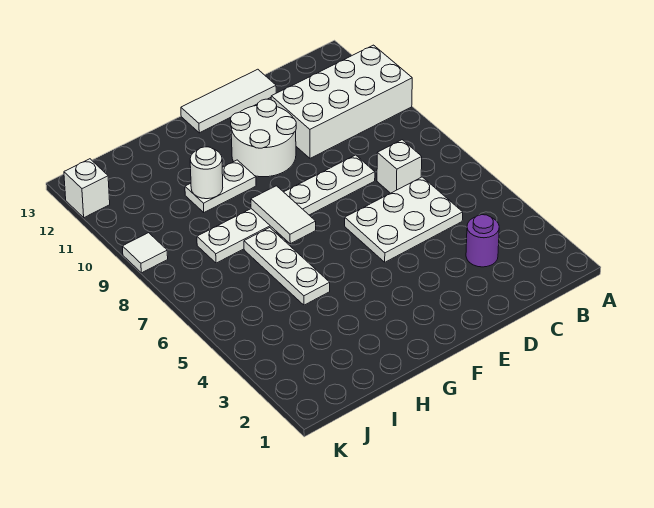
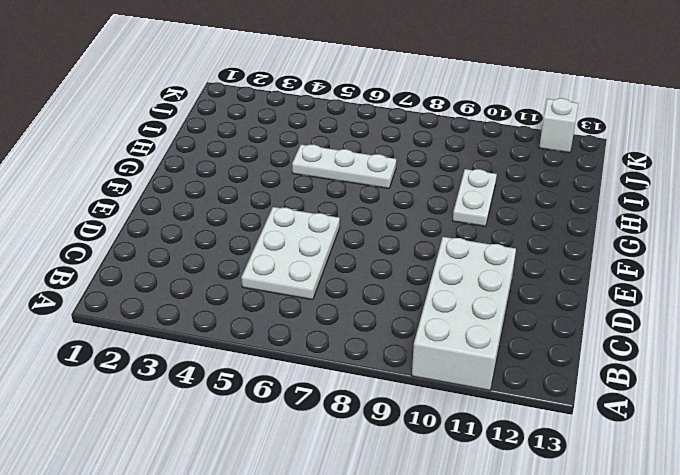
none -> purple round brick C3 level 1
none -> white brick C7 level 1
none -> white plate D8:I8 level 1

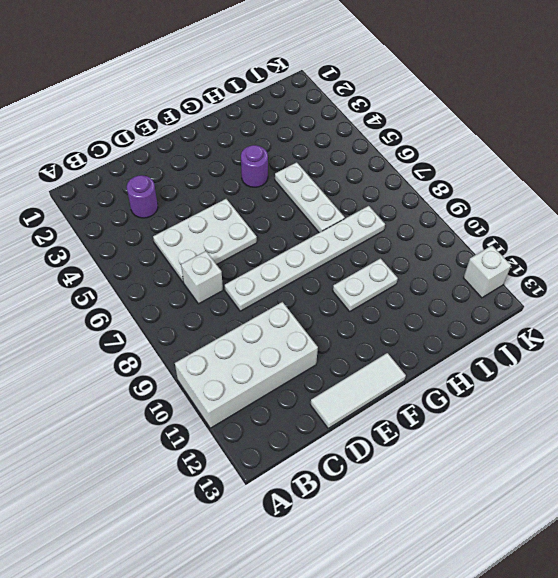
purple round brick G4 level 1 -> none
none -> white round brick E10:F11 level 1
none -> white tile K9 level 1
none -> white tile G7:G8 level 2

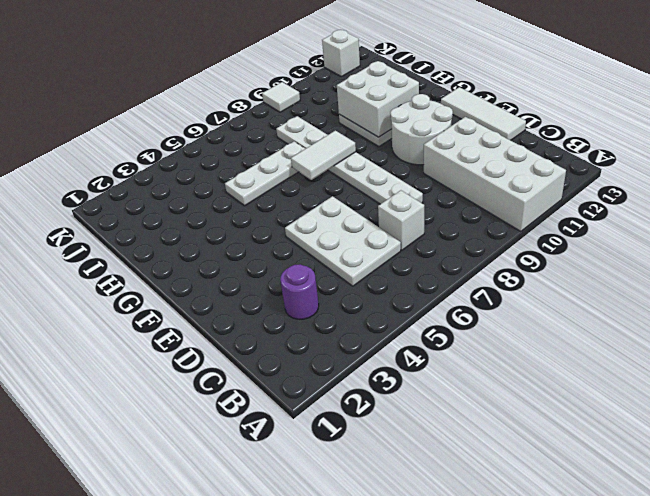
white brick G10:H11 level 2 -> white round brick H10 level 2

